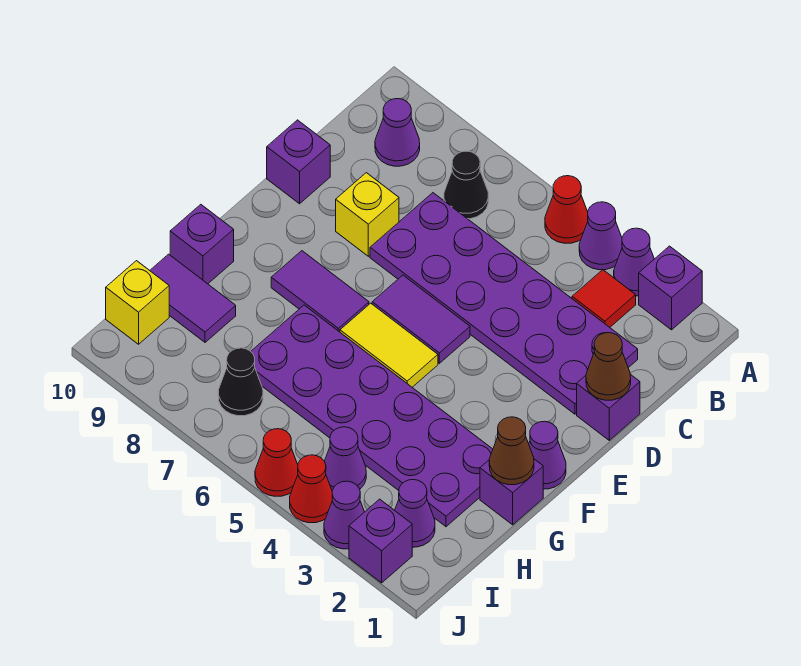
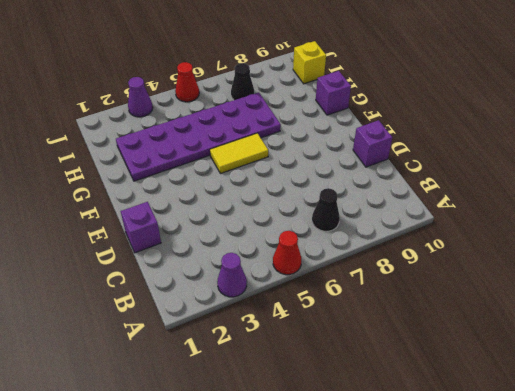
none -> purple brick A2 level 1
none -> purple cone A4 level 1
none -> red tile B3 level 1

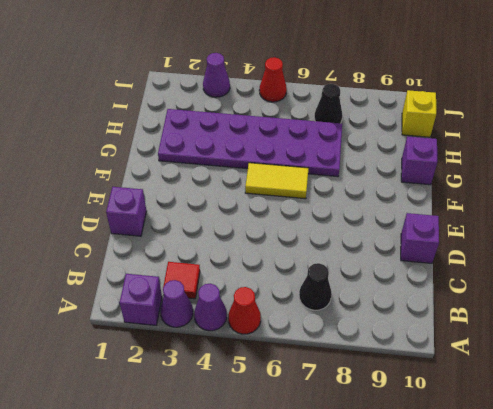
none -> purple cone B9 level 1
none -> purple plate C2:D7 level 1
none -> yellow brick D8 level 1

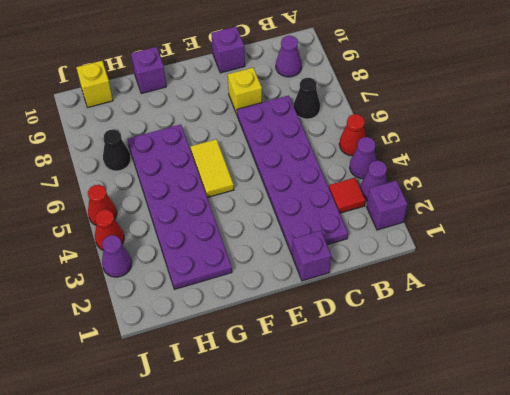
none -> purple tile E5:E6 level 1
none -> purple cone F1 level 1
none -> purple tile F7:F8 level 1

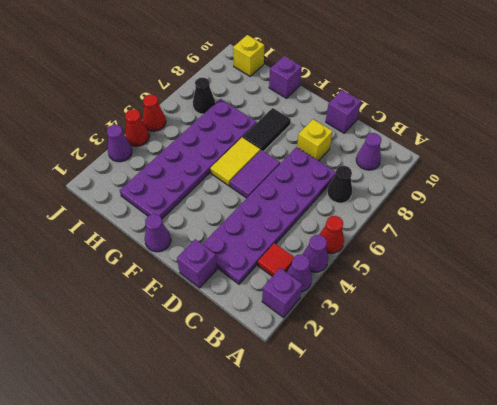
black tile F7:F8 level 1 -> purple tile F7:F8 level 1
none -> purple brick G1 level 1
none -> purple tile H9:H10 level 1
none -> purple cone I2 level 1

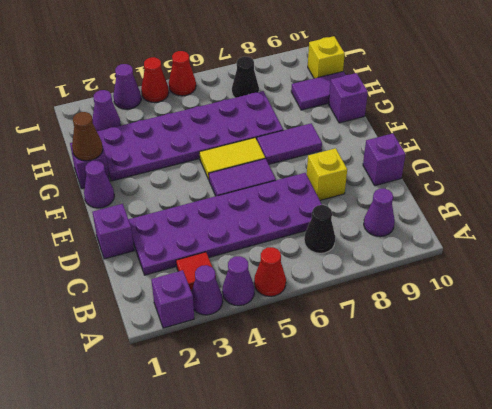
none -> purple cone I4 level 1
none -> purple brick J2 level 1
none -> brown cone D1 level 2

